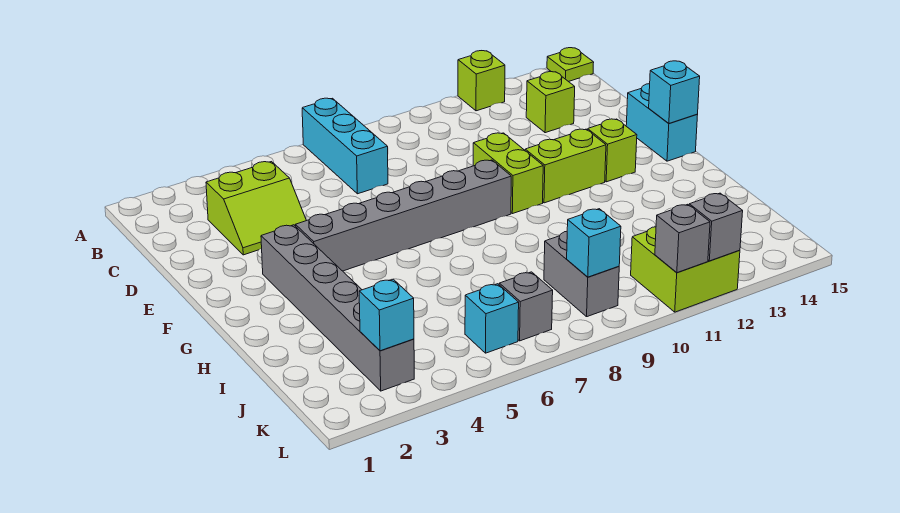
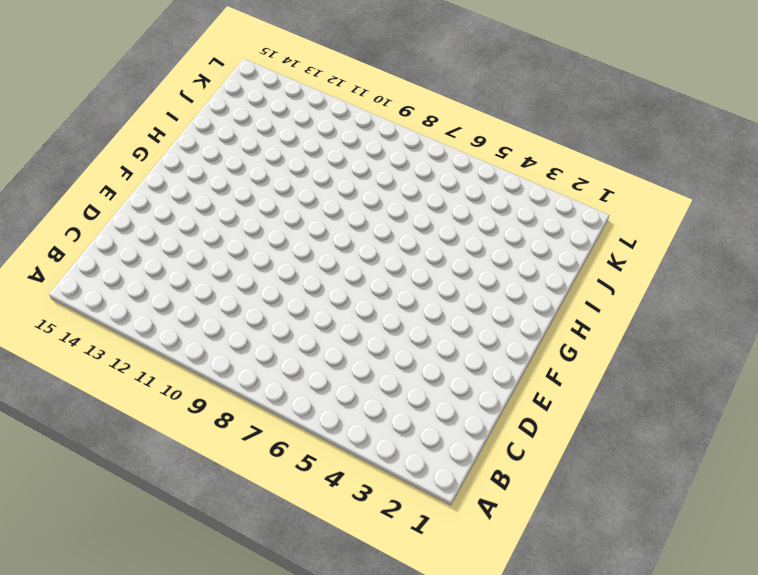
none -> cyan brick A7:C7 level 1
none -> lime brick A12 level 1
none -> lime plate A15 level 1

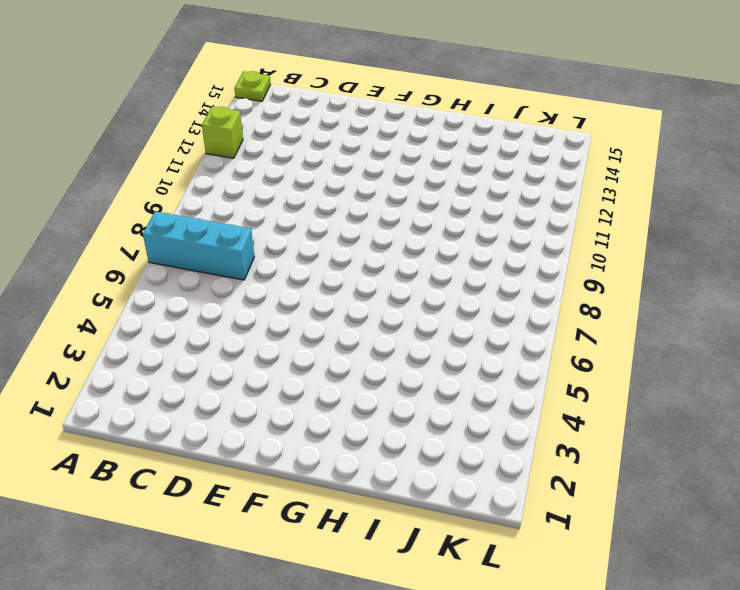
none -> lime slope C3:D4 level 1 top C
none -> lime brick C13 level 1
none -> lime brick E10:F10 level 1

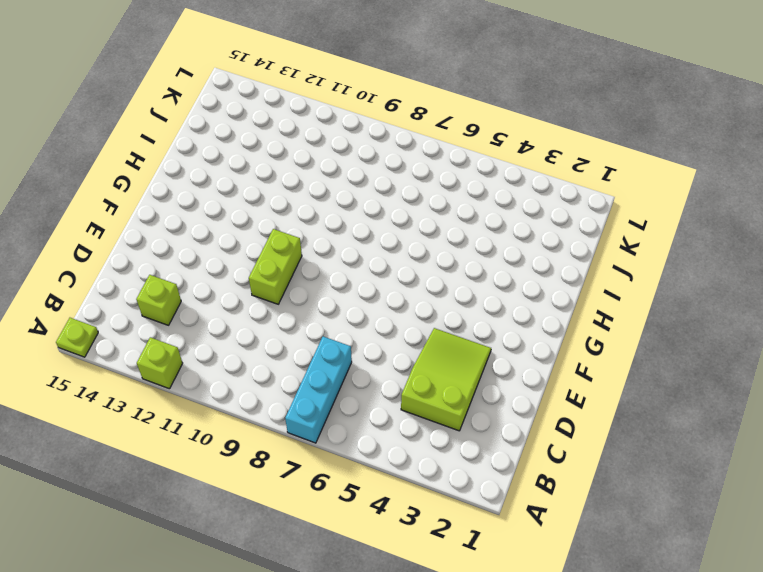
lime slope C3:E4 level 1 top C -> lime slope C3:D4 level 1 top C
none -> cyan brick E15:F15 level 1
none -> grey brick F3:K3 level 1
none -> grey brick F4:F9 level 1

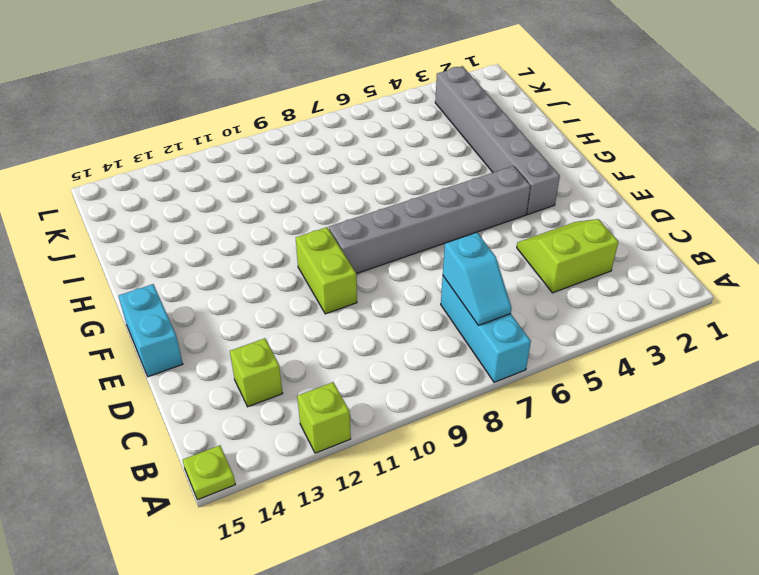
cyan slope B7:C7 level 2 top C -> none
none -> lime brick F11:F12 level 1
none -> lime brick F13 level 1
none -> grey brick J9:K9 level 1

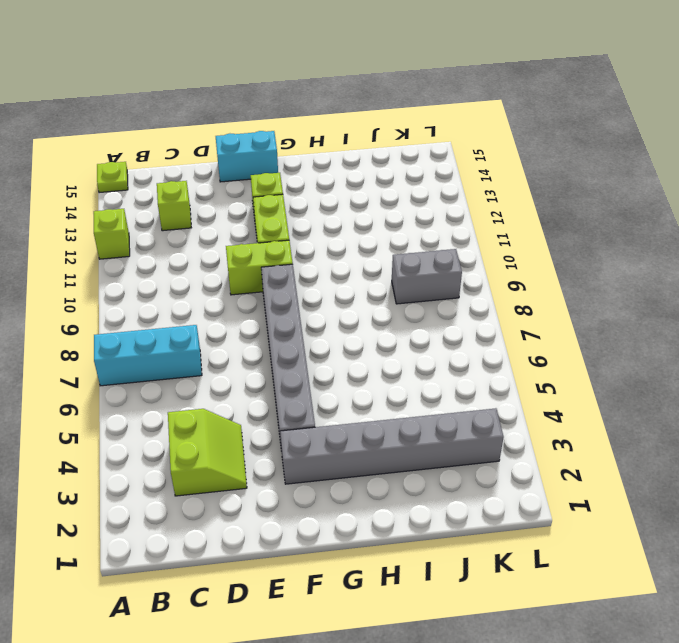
none -> cyan brick K6 level 1
none -> grey brick K7 level 1
none -> lime brick K11:L12 level 1

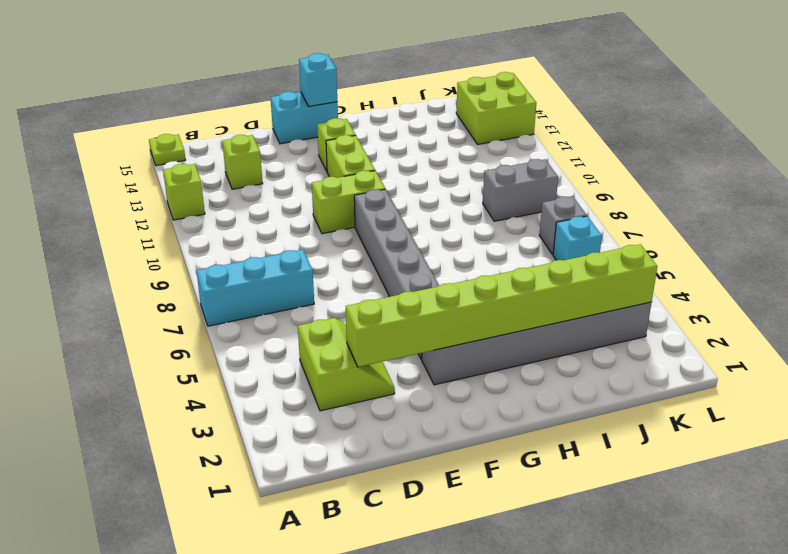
lime brick D3:K3 level 2 -> cyan brick K3 level 2
lime brick K13:L14 level 1 -> lime brick K11:L12 level 1
none -> cyan brick K9 level 2
none -> grey brick L11 level 2
none -> grey brick L12 level 2

